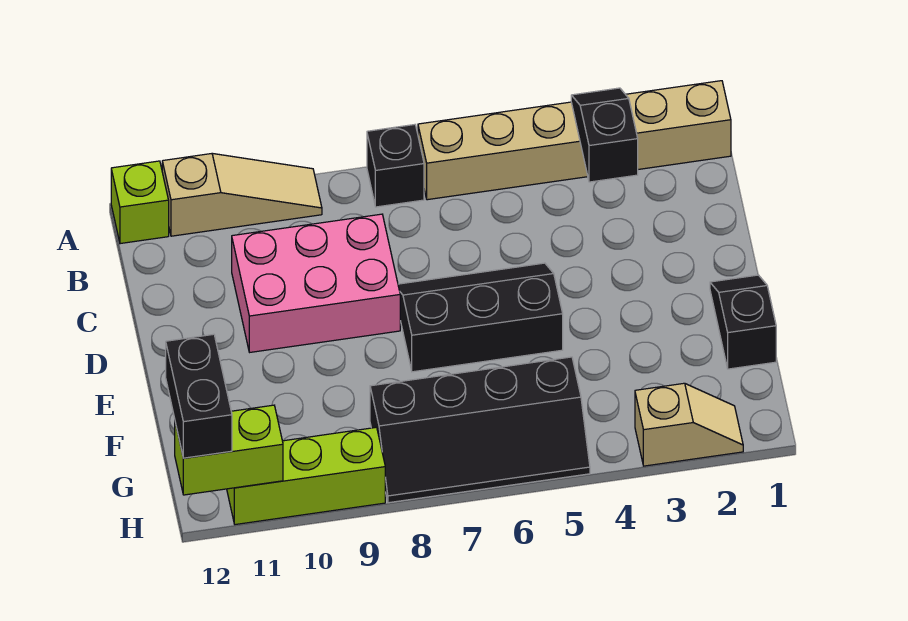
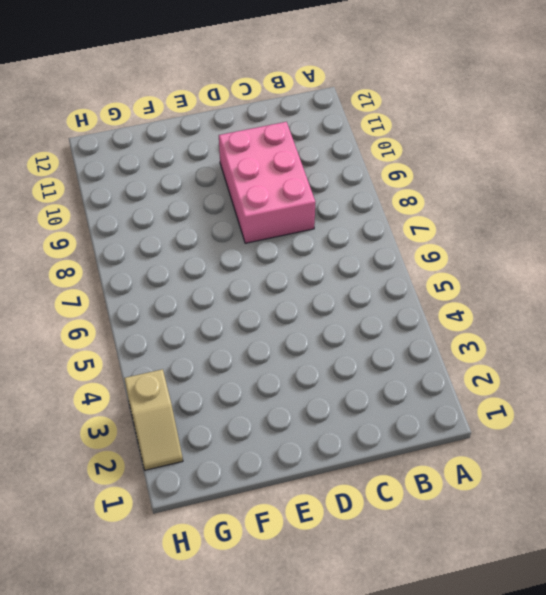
none -> tan brick A1:A6 level 1
none -> black brick A7 level 1
none -> tan slope A9:A11 level 1 top 11

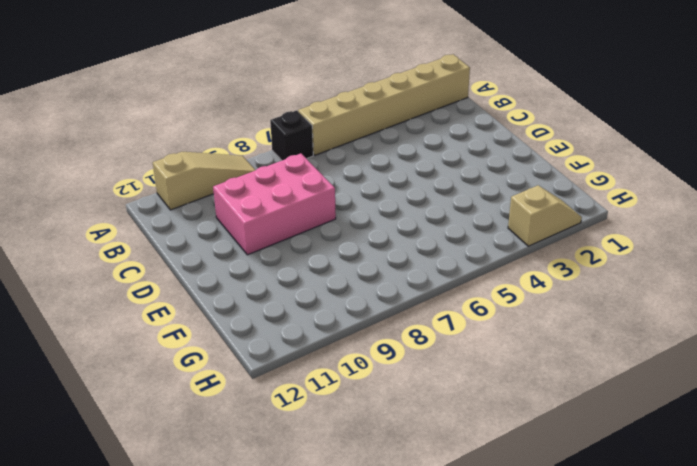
none -> lime brick A12 level 1
none -> black slope D5:E7 level 1 top E
none -> black slope E1:F1 level 1 top F

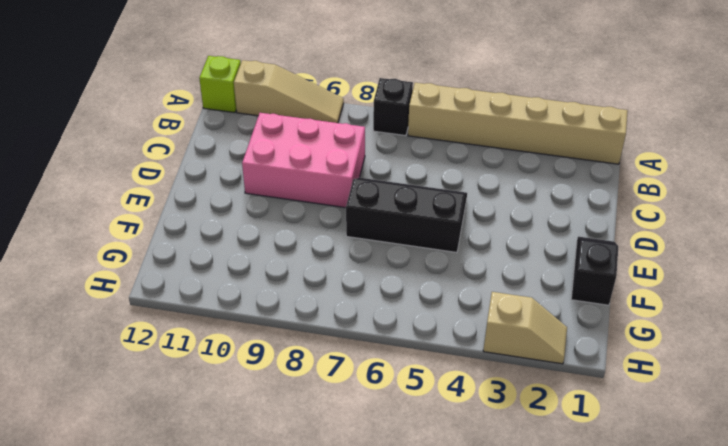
none -> black slope G5:H8 level 1 top G
none -> lime brick H9:H11 level 1
none -> black slope A3:B3 level 2 top B

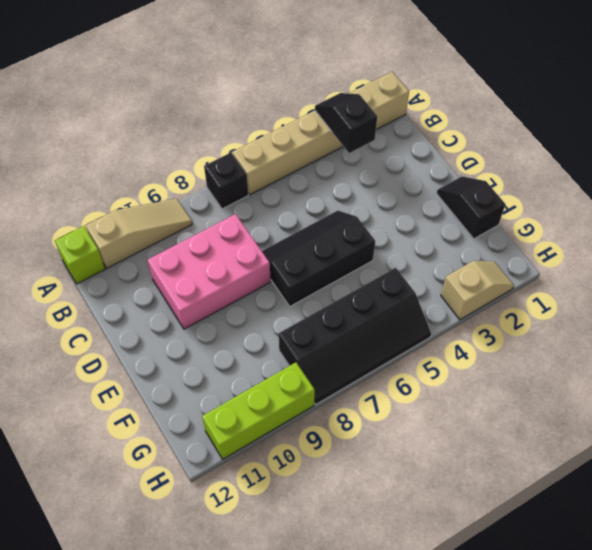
none -> lime brick H11:H12 level 2
none -> black brick G12:H12 level 3

